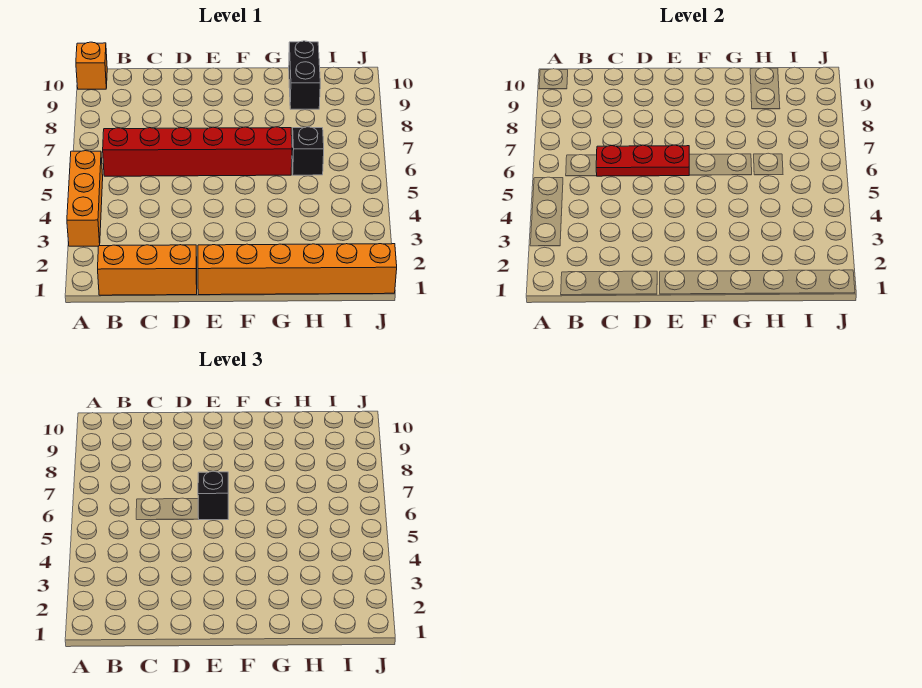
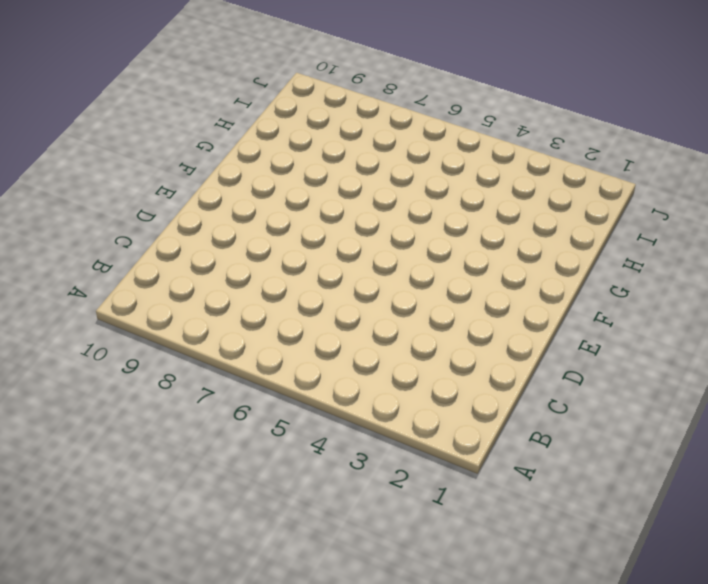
none -> orange brick A3:A5 level 1
none -> orange brick A10 level 1

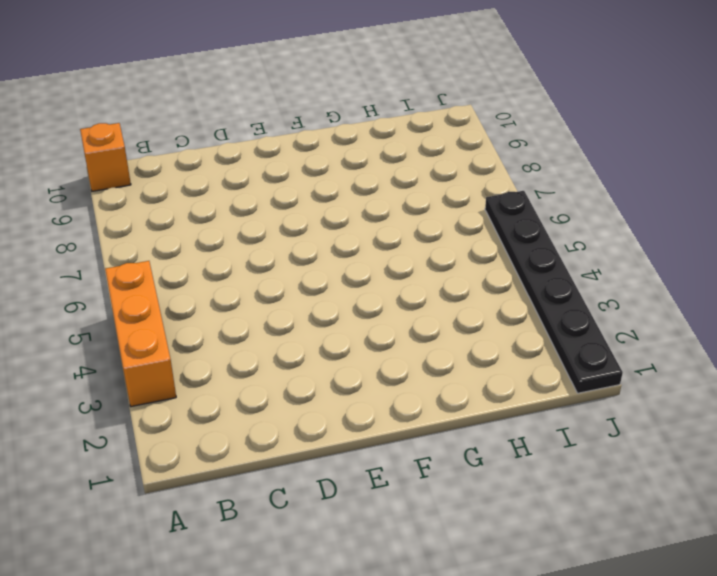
black plate J1:J6 level 1 -> orange brick E1:J1 level 1
none -> orange brick B1:D1 level 1
none -> red brick B6:G6 level 1

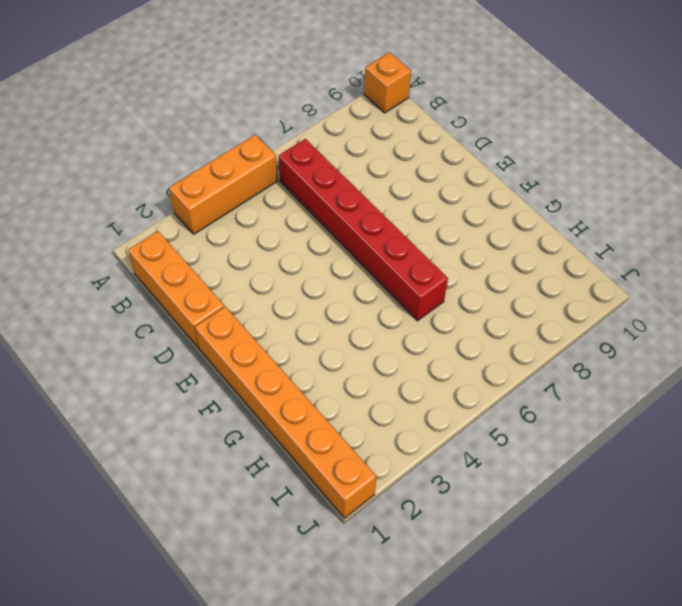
none -> black brick H6 level 1
none -> black brick H9:H10 level 1

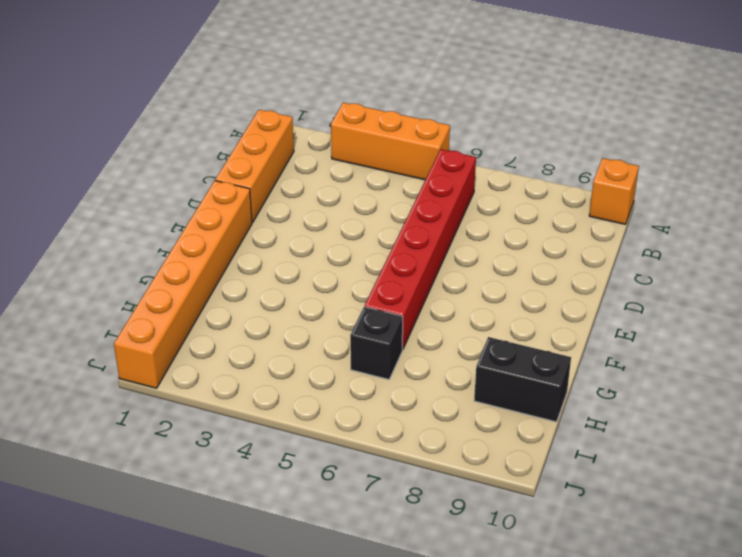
none -> red plate C6:E6 level 2
none -> black brick E6 level 3

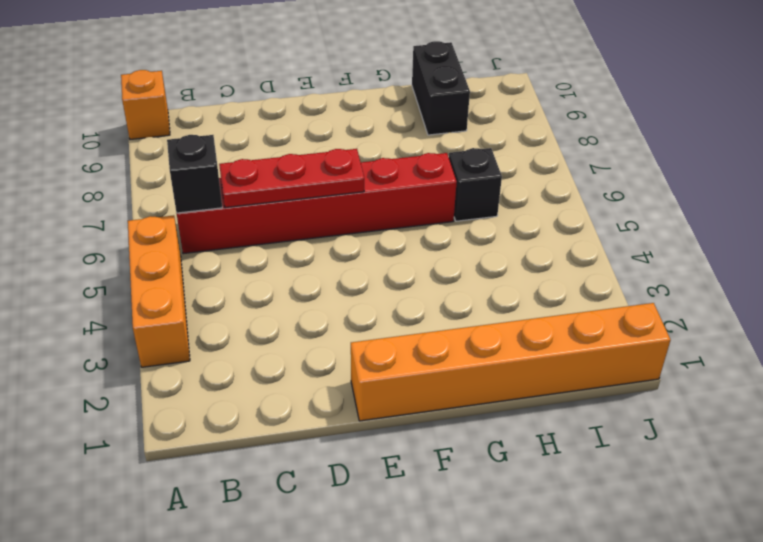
black brick B6 level 2 -> black brick E6 level 3
none -> orange brick B1:D1 level 1

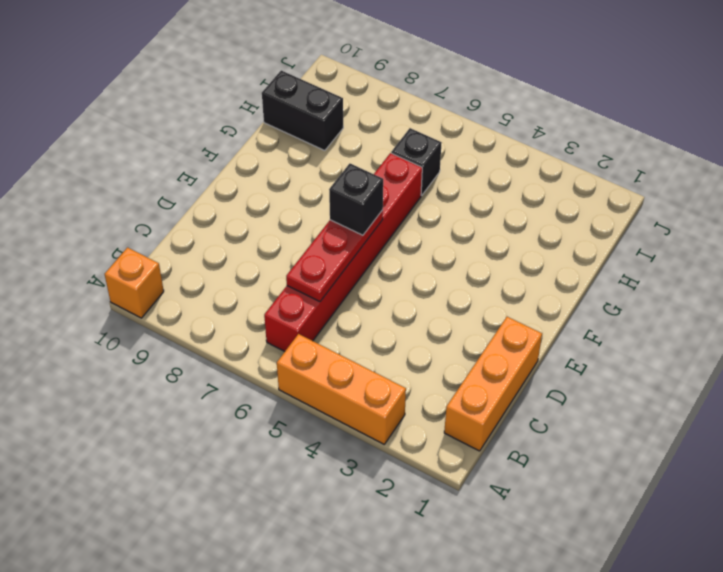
none -> orange brick E1:J1 level 1

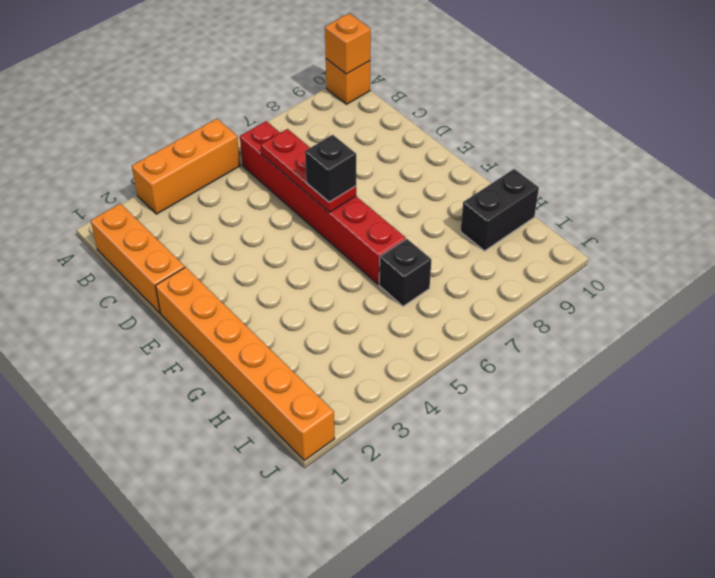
orange brick A10 level 2 -> none

